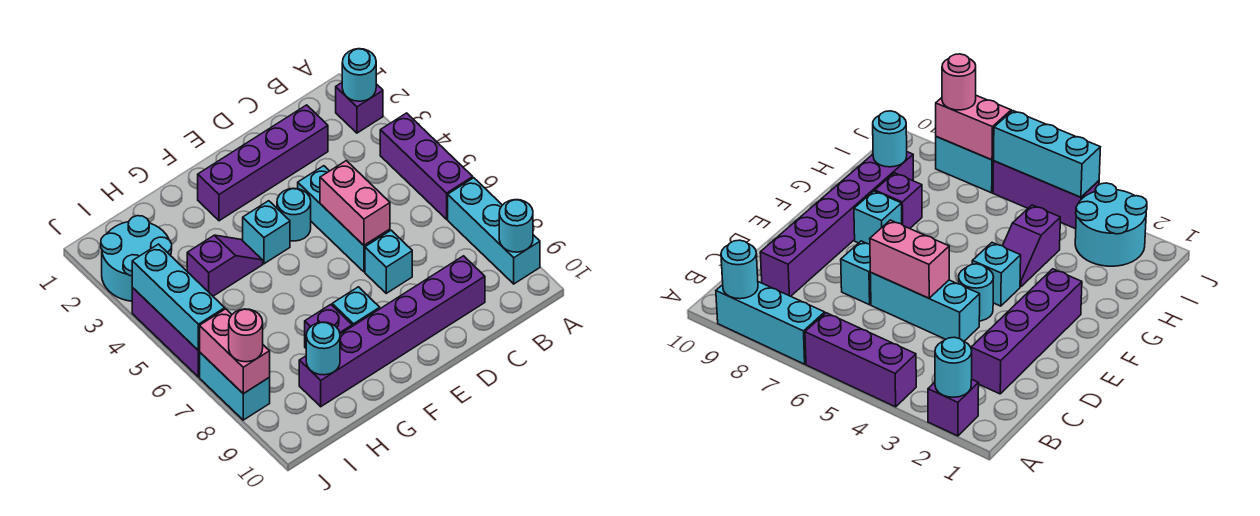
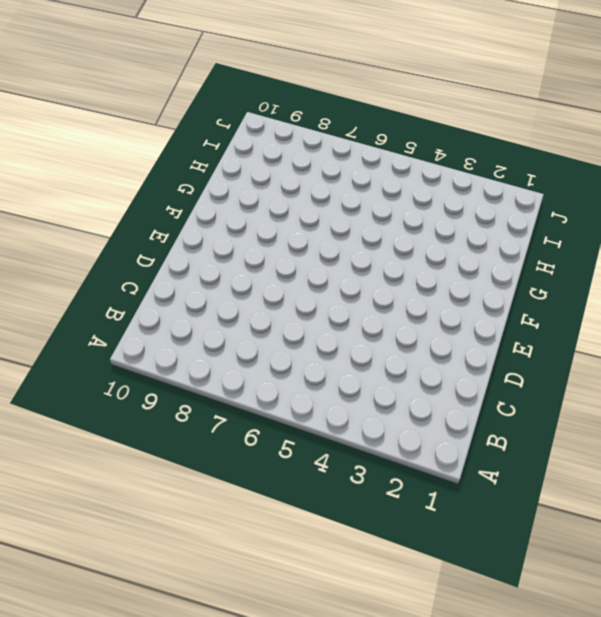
none -> purple brick A2 level 1
none -> purple brick A4:A6 level 1
none -> cyan brick A7:A9 level 1

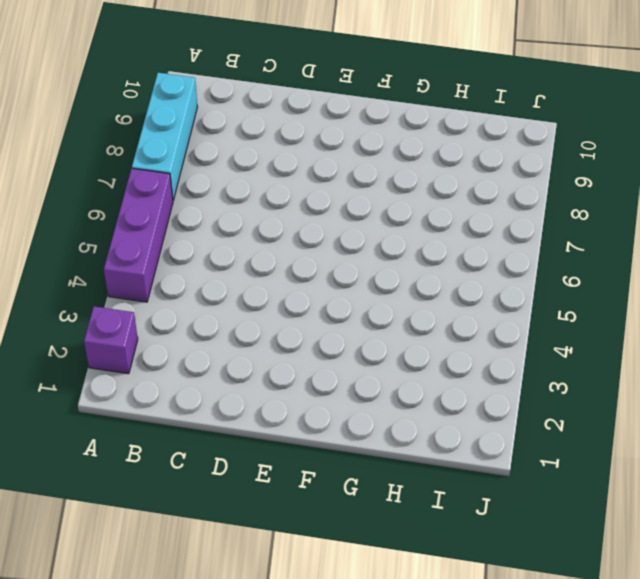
none -> purple brick C2:F2 level 1
none -> purple brick C9:H9 level 1
none -> cyan brick D4:D6 level 1

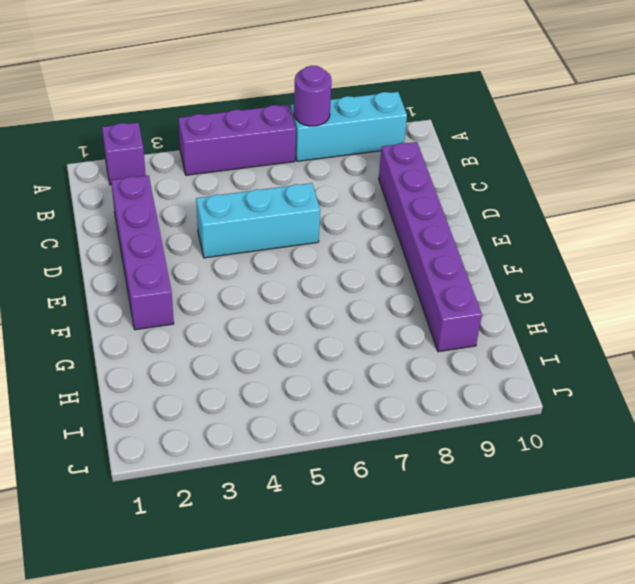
purple round brick A7 level 2 -> none
none -> cyan brick D7 level 1
none -> cyan round brick E4 level 1
none -> cyan brick F4 level 1

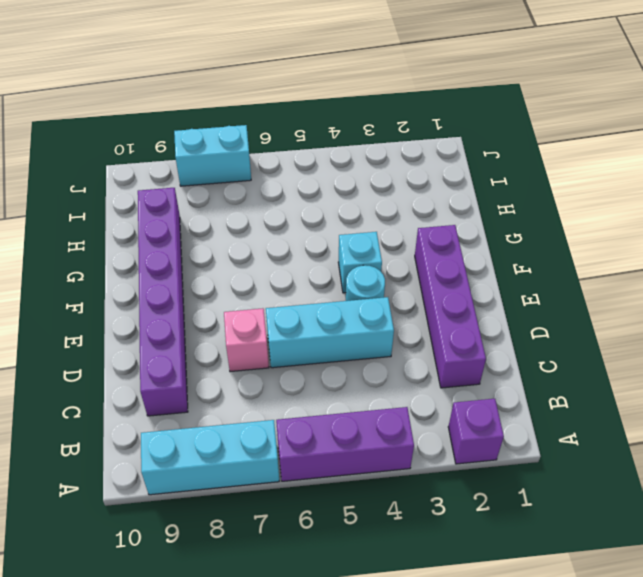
pink brick D7 level 1 -> cyan brick D7 level 1
none -> cyan brick F8 level 1
none -> purple slope G4:H4 level 1 top H
none -> purple brick G8 level 1

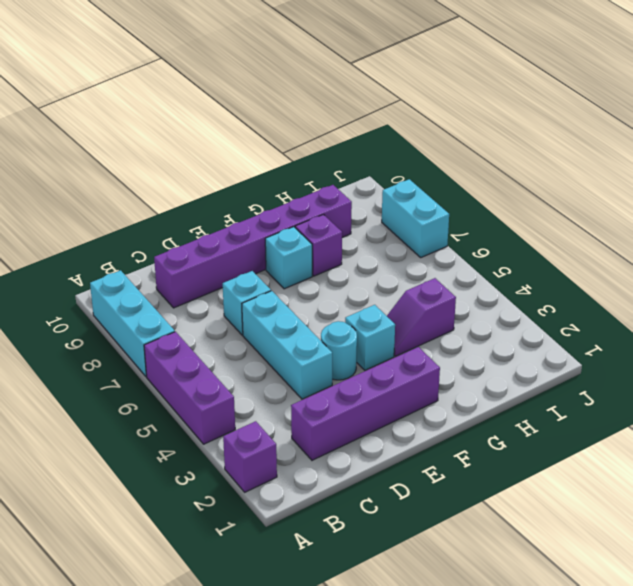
none -> cyan round brick I2:J3 level 1
none -> purple brick J4:J6 level 1
none -> cyan round brick A2 level 2

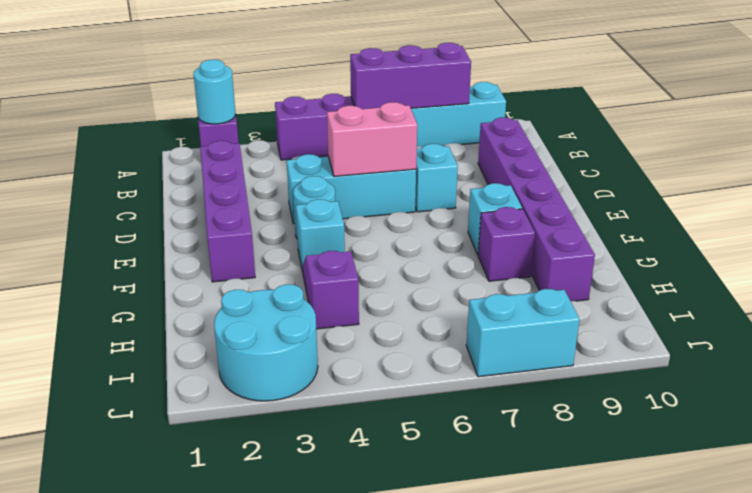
purple brick A6:A8 level 2 -> purple brick J4:J6 level 1
none -> cyan round brick A9 level 2
none -> cyan round brick H9 level 2
none -> cyan brick J4:J6 level 2

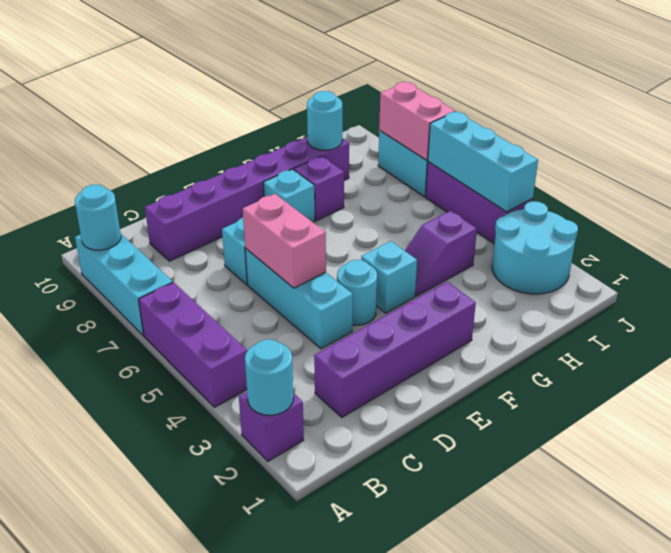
none -> pink round brick J8 level 3

